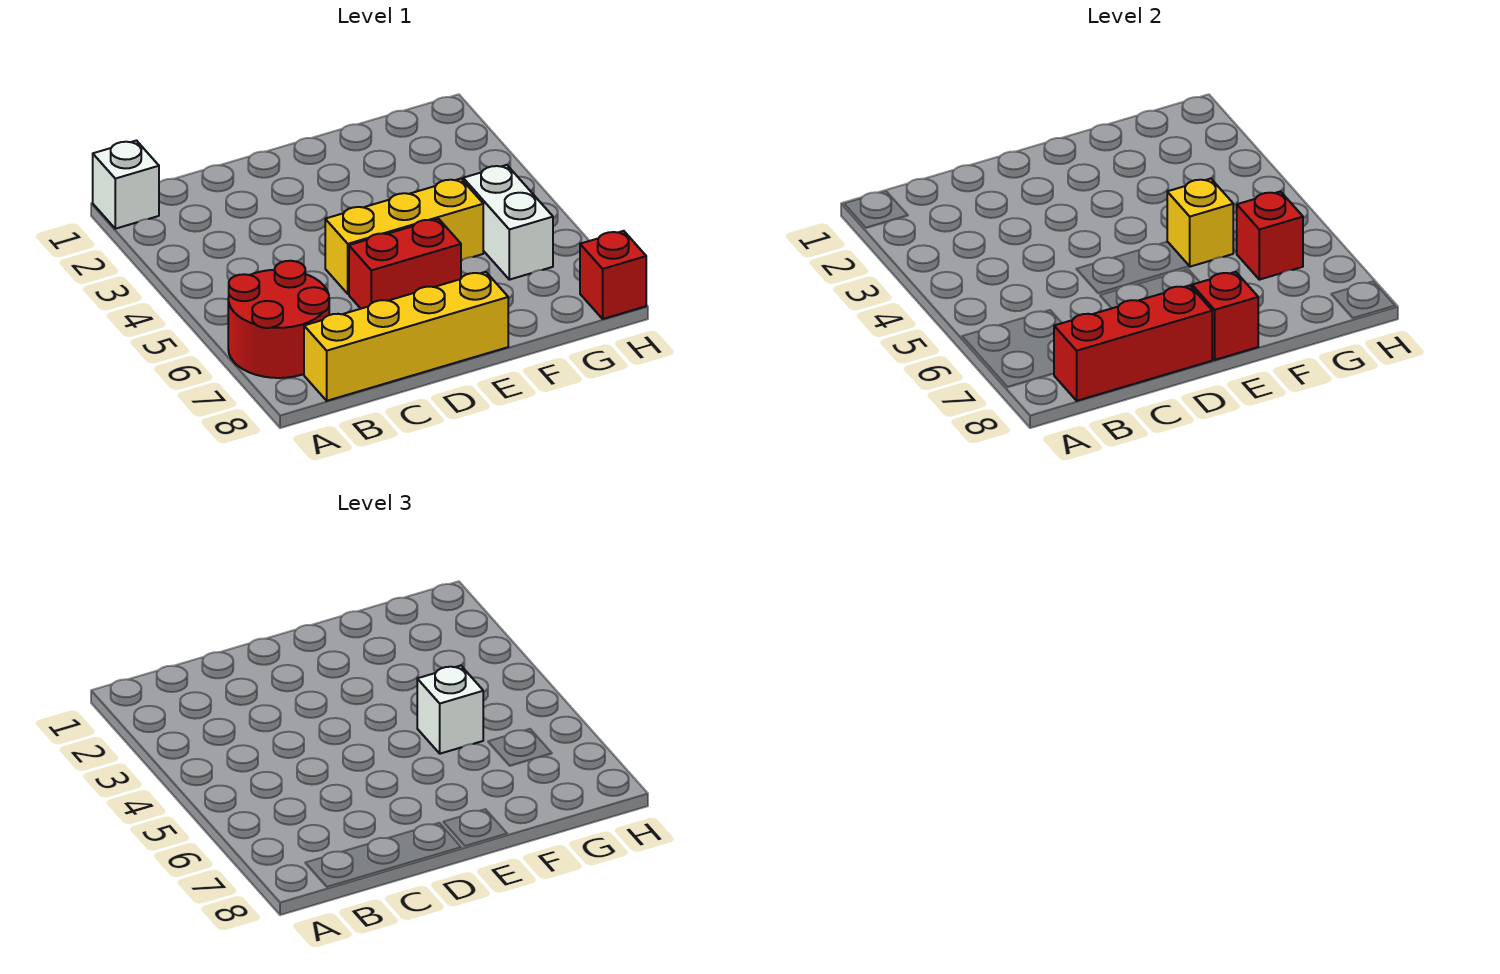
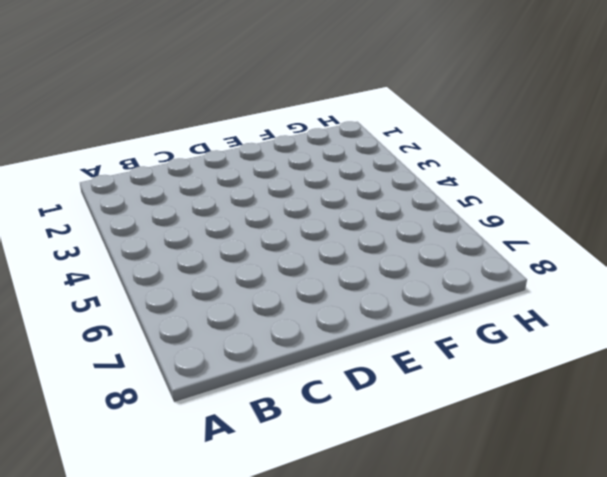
none -> white brick A1 level 1
none -> red round brick A6:B7 level 1
none -> yellow brick B8:E8 level 1

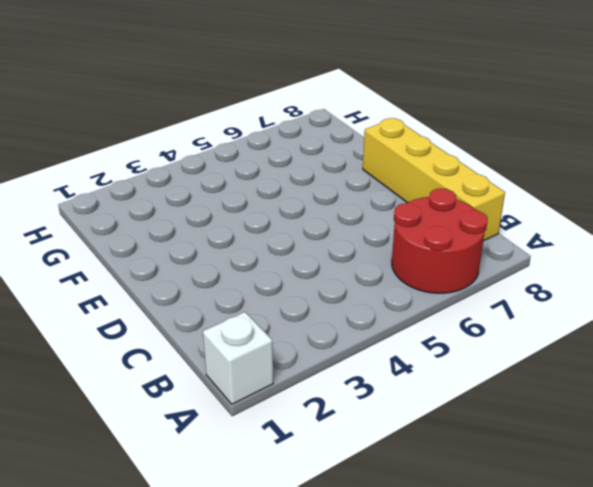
none -> yellow brick D5:F5 level 1
none -> red brick D6:E6 level 1
none -> white brick G5:G6 level 1

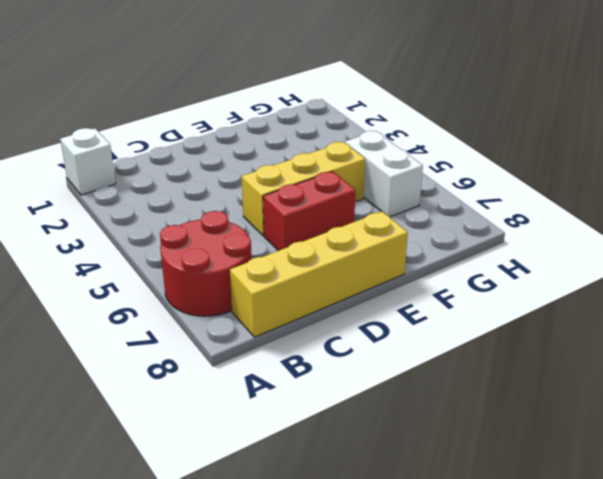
none -> red brick H8 level 1
none -> red brick B8:D8 level 2
none -> red brick E8 level 2

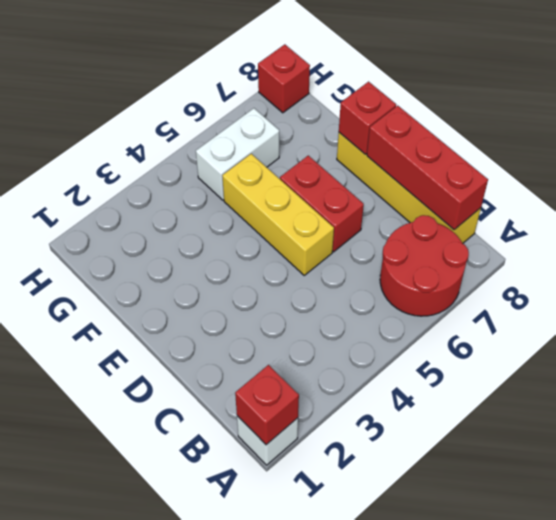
red brick A1 level 2 -> red brick G6 level 2
none -> yellow brick F5 level 2
none -> white brick F5 level 3

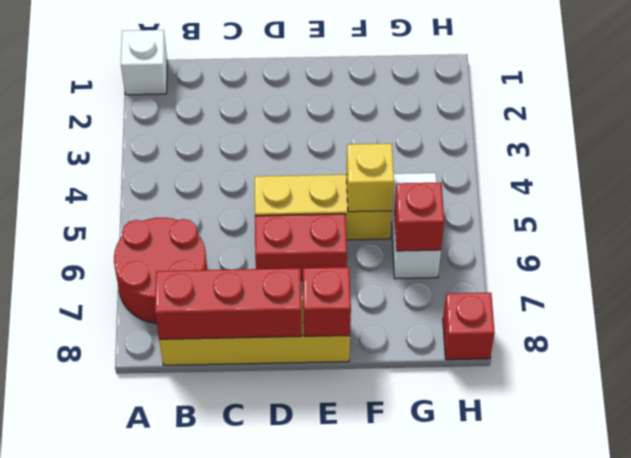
none -> white brick F5 level 3

